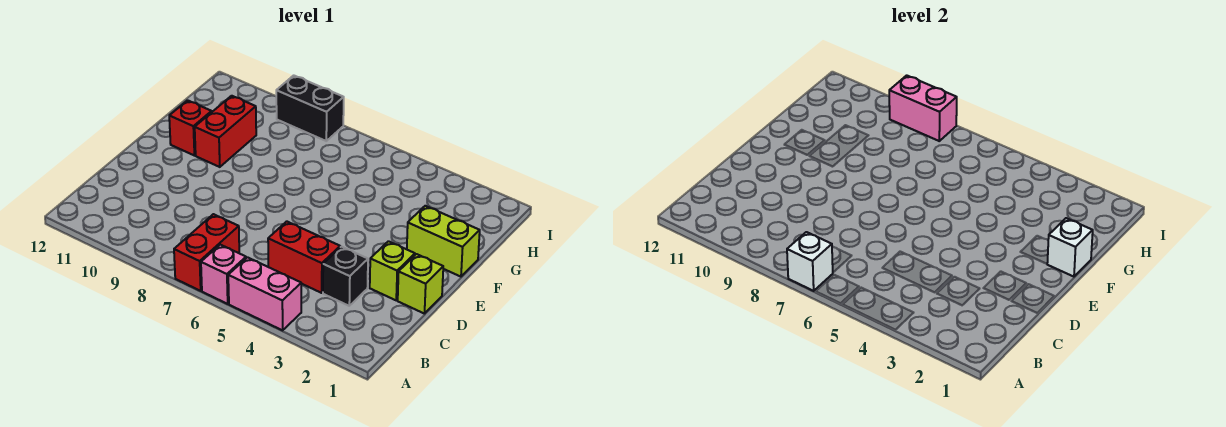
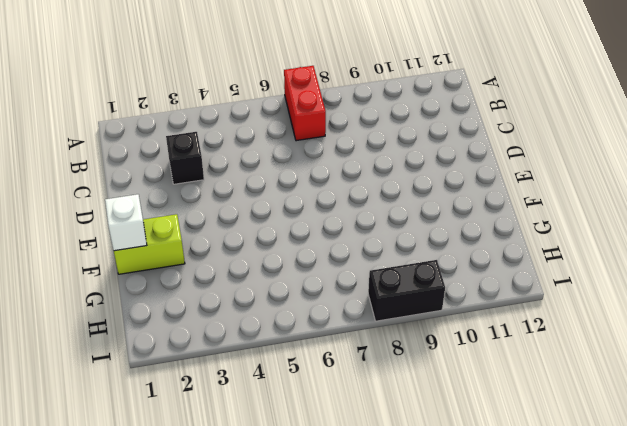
none -> pink brick A4:A5 level 1
none -> pink brick A6 level 1
none -> red brick C4:C5 level 1

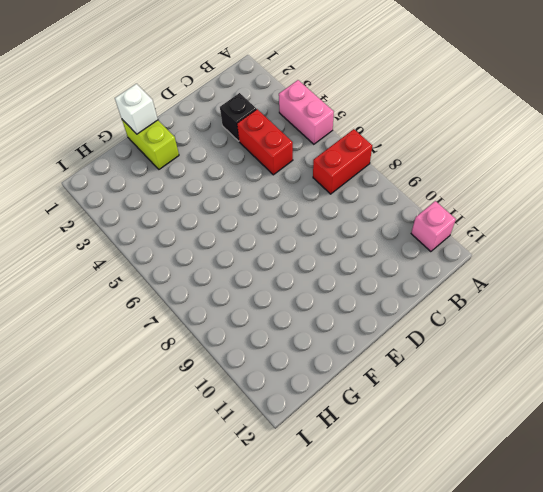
pink brick A11 level 1 -> pink brick A6 level 1
none -> lime brick D1 level 1
none -> lime brick D2 level 1
none -> red brick F10:G10 level 1

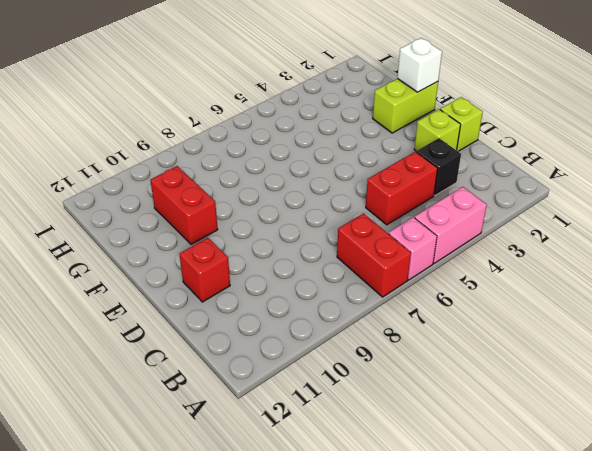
red brick D11 level 1 -> red brick F11 level 1
none -> black brick I8:I9 level 1
none -> white brick A7 level 2
none -> pink brick I8:I9 level 2

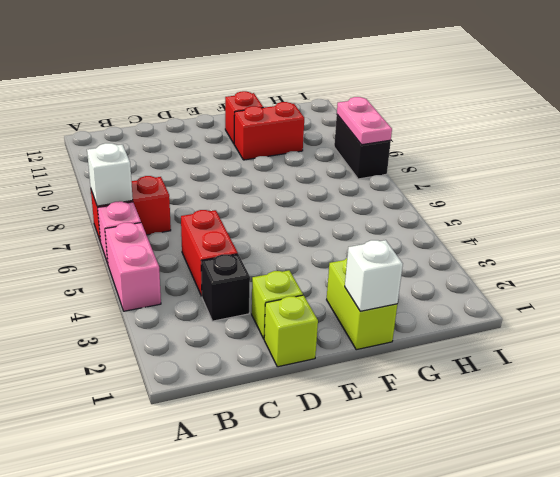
pink plate I8:I9 level 2 -> pink brick I8:I9 level 2

